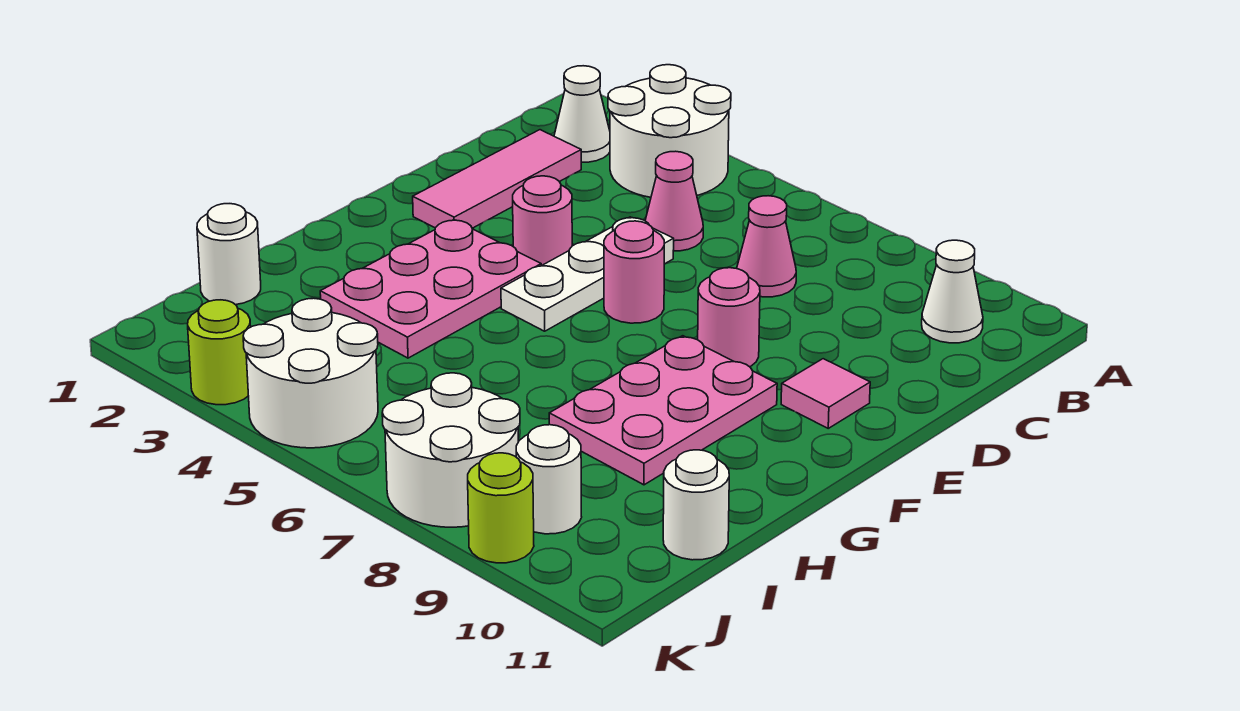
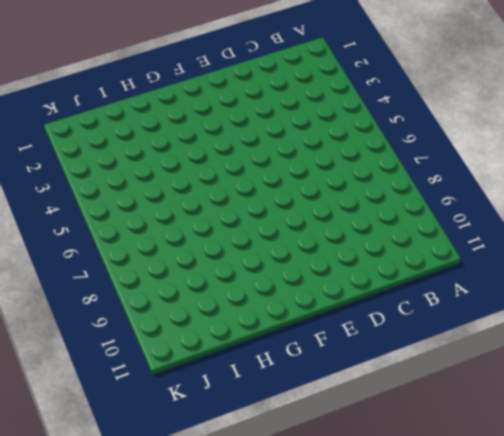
none -> white round brick A3:B4 level 1
none -> white cone B2 level 1
none -> white cone B10 level 1

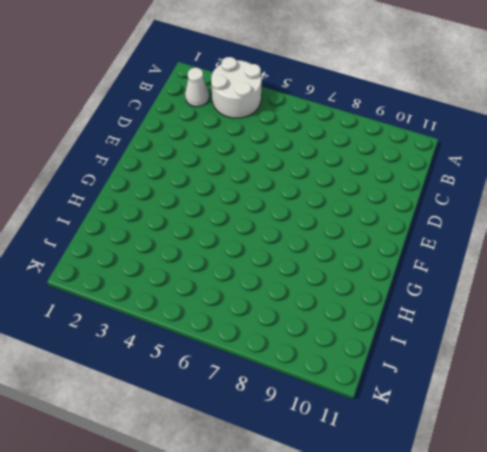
none -> white cone B10 level 1
none -> pink tile C2:E2 level 1
none -> pink cone C5 level 1

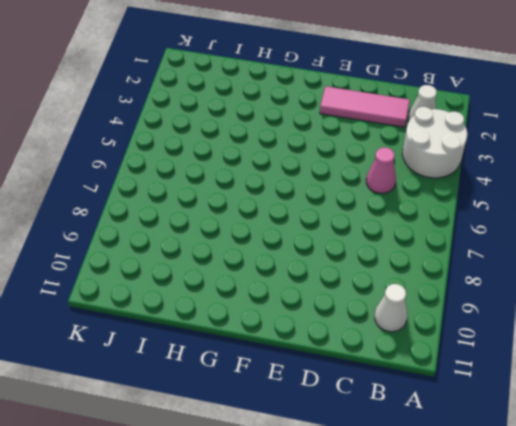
none -> pink cone C7 level 1
none -> white plate D5:F5 level 1
none -> pink round brick E4 level 1

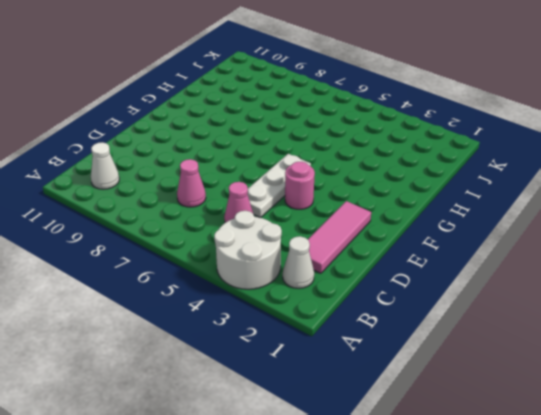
none -> pink round brick E6 level 1
none -> pink round brick E8 level 1
none -> pink tile E10 level 1

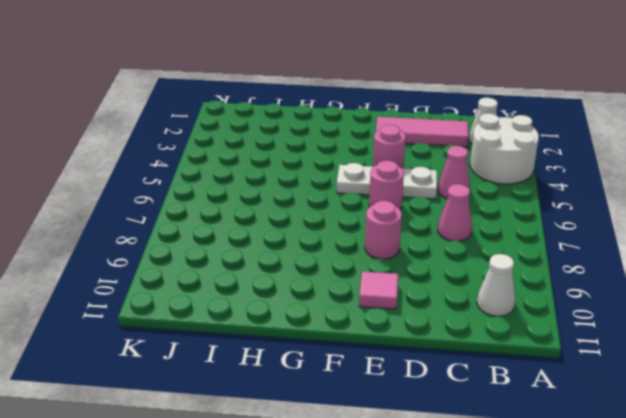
none -> pink plate F3:H4 level 1
none -> pink plate F8:H9 level 1
none -> white round brick I1 level 1

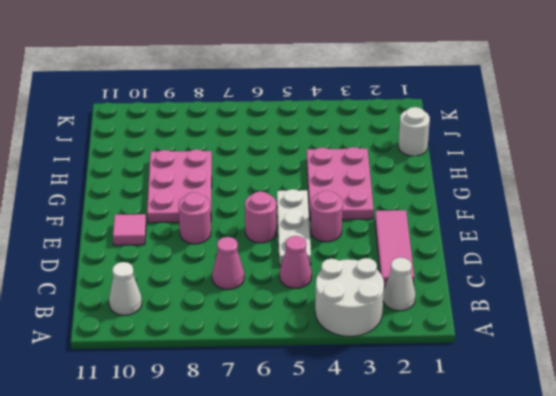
none -> white round brick I11 level 1
none -> white round brick J4:K5 level 1
none -> white round brick J7:K8 level 1

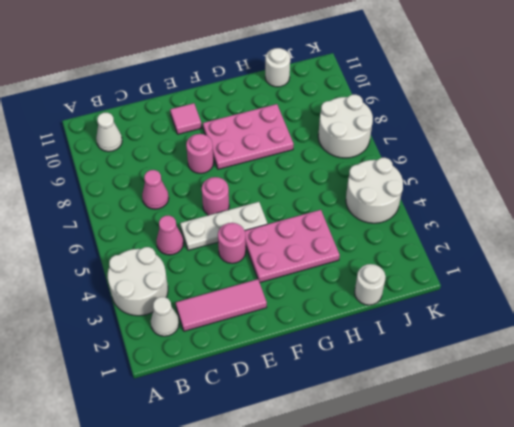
none -> white round brick J9 level 1
none -> lime round brick K3 level 1
none -> lime round brick K9 level 1

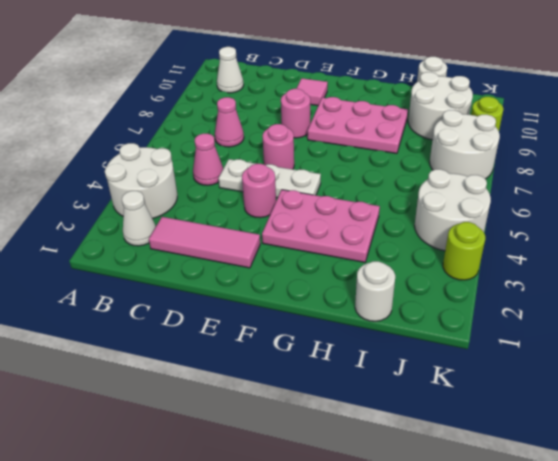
white round brick I9:J10 level 1 -> white round brick J9 level 1

